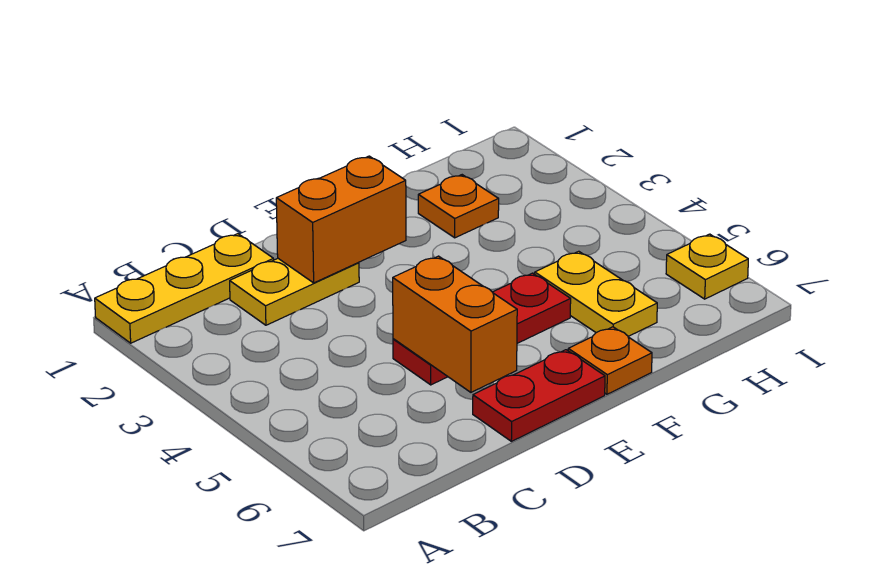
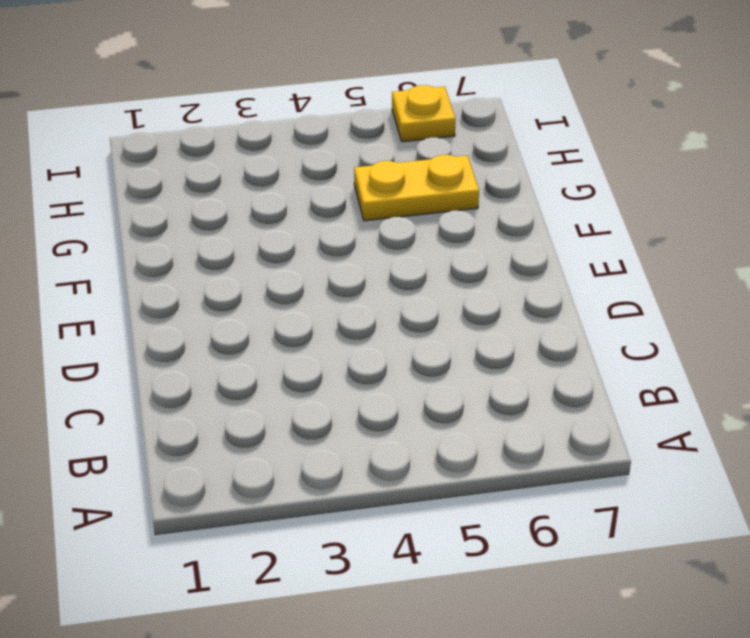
none -> yellow plate A1:C1 level 1
none -> yellow plate C2:D2 level 1

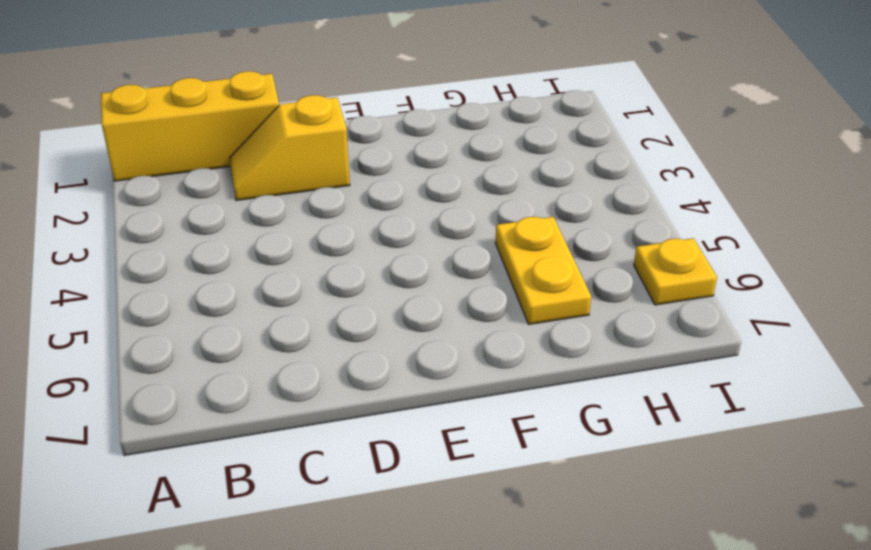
yellow brick A1:C1 level 1 -> yellow plate A1:C1 level 1
yellow slope C2:D2 level 1 top D -> yellow plate C2:D2 level 1
none -> red plate D5:F5 level 1
none -> red plate D7:E7 level 1

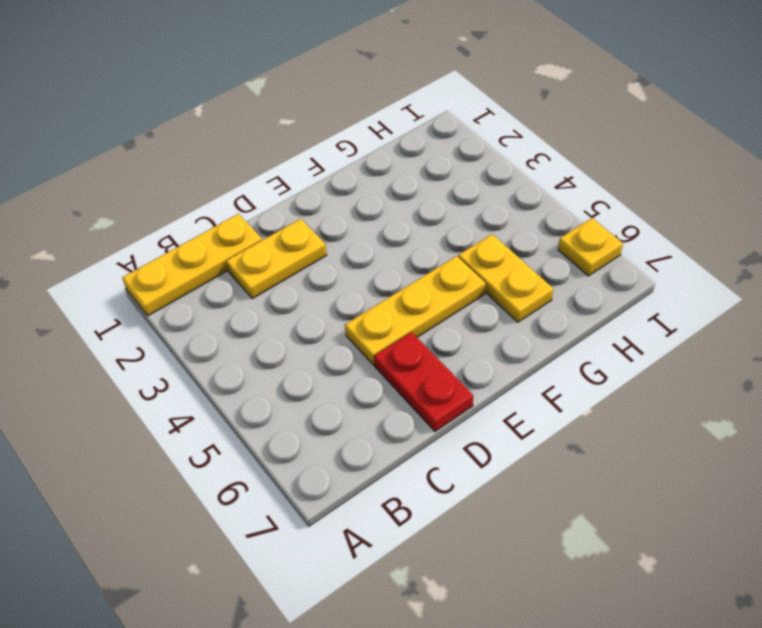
yellow plate D5:F5 level 1 -> red plate D5:F5 level 1
red plate D6:D7 level 1 -> red plate D7:E7 level 1
none -> orange plate F7 level 1
none -> orange plate G2 level 1

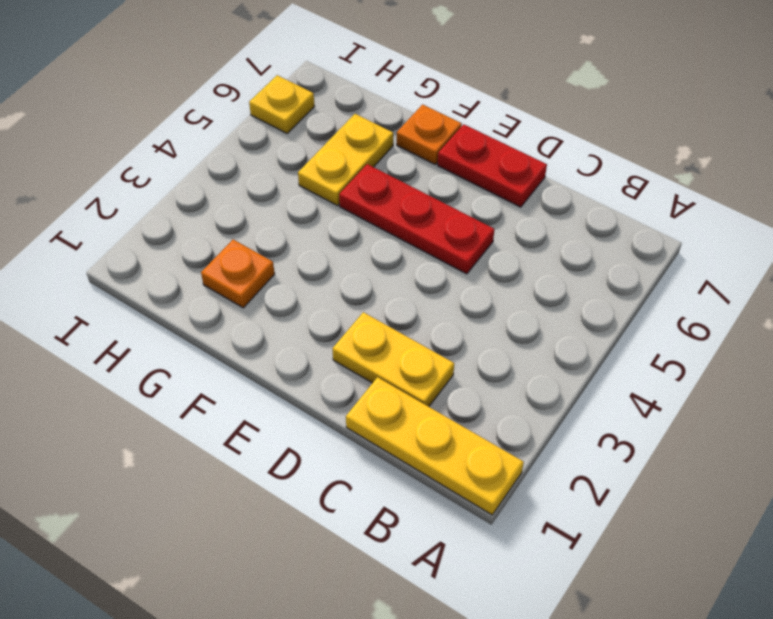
none -> orange brick D2:E2 level 2
none -> orange brick D5:D6 level 2

